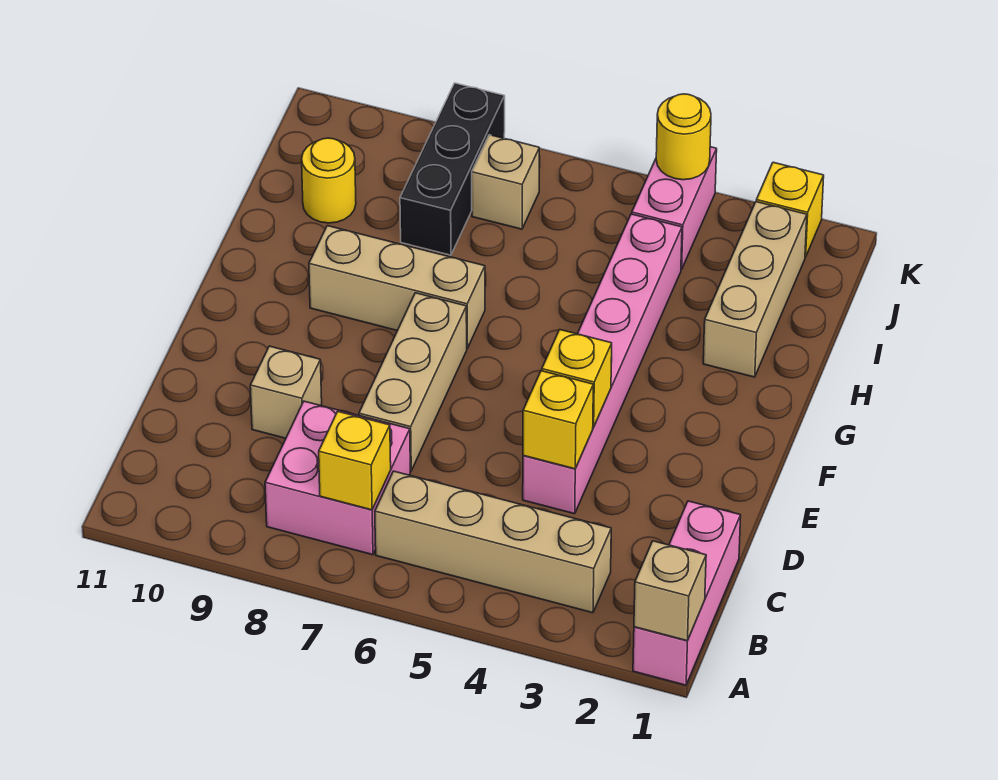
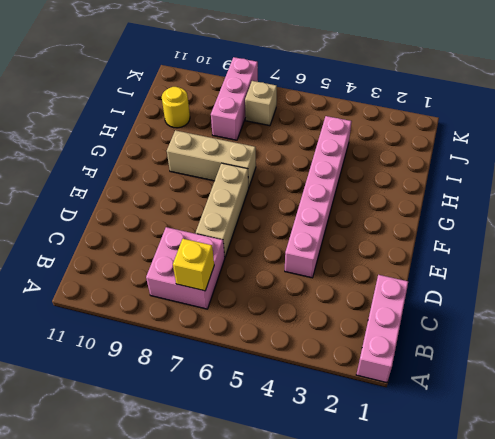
pink brick I8:K8 level 1 -> black brick I8:K8 level 1
none -> tan brick B3:B6 level 1
none -> tan brick D9 level 1
none -> tan brick H2:J2 level 1

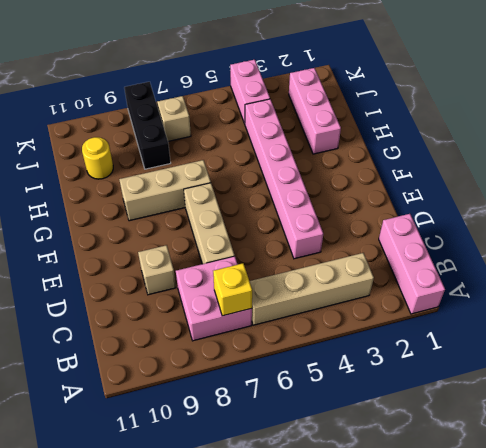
pink brick H2:J2 level 1 -> tan brick H2:J2 level 1
none -> yellow brick K2 level 1
none -> tan brick A1 level 2
none -> yellow brick D4 level 2

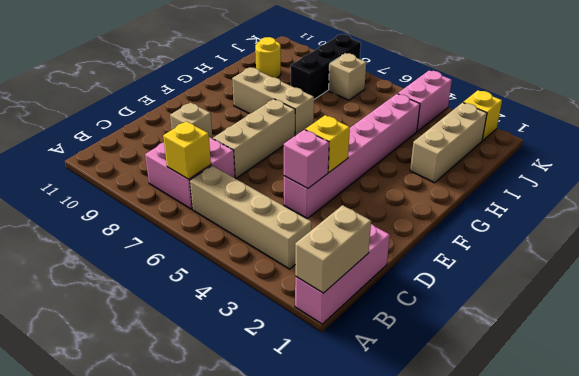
tan brick A1:B1 level 2 -> tan brick A1 level 2
pink brick D4 level 2 -> yellow brick D4 level 2
none -> yellow round brick K4 level 2

